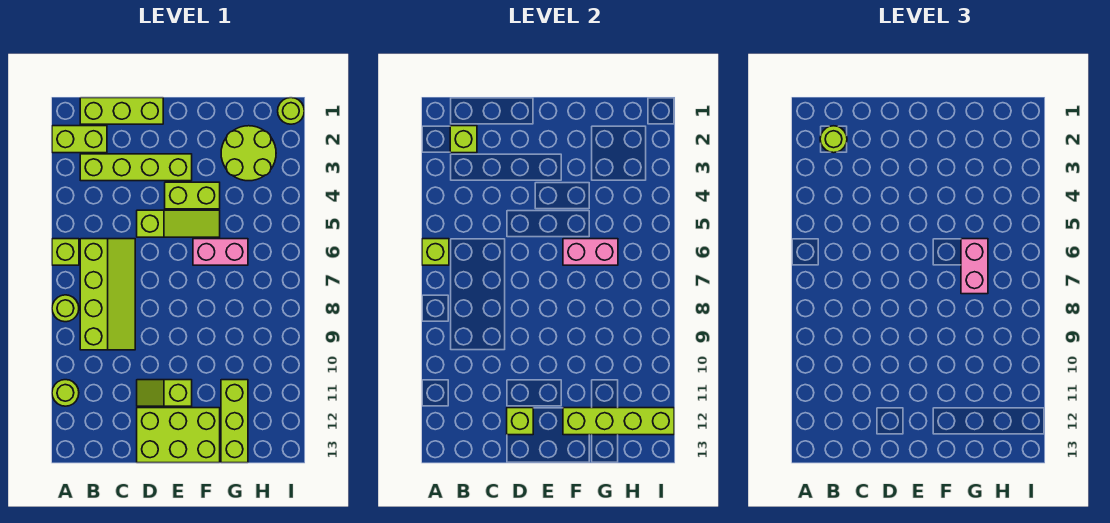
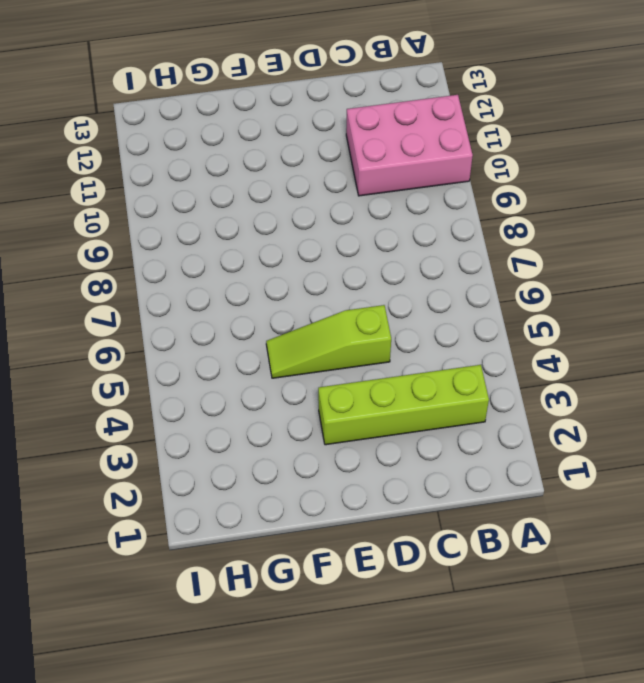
pink brick A10:C11 level 1 -> lime round brick A11 level 1
none -> lime brick A2:B2 level 1
none -> lime brick A6 level 1
none -> lime round brick A8 level 1

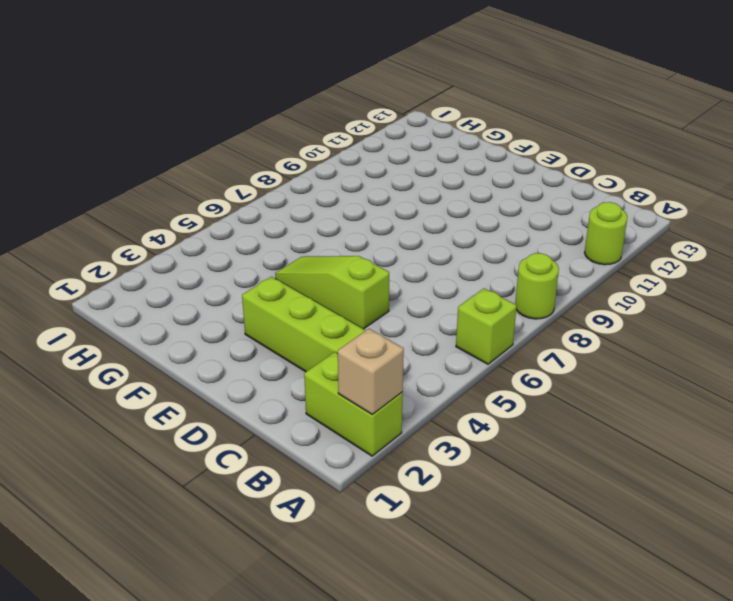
tan brick A2 level 2 -> none
none -> lime brick B1:D1 level 1
none -> lime slope B6:C9 level 1 top B
none -> lime slope D11:E11 level 1 top E

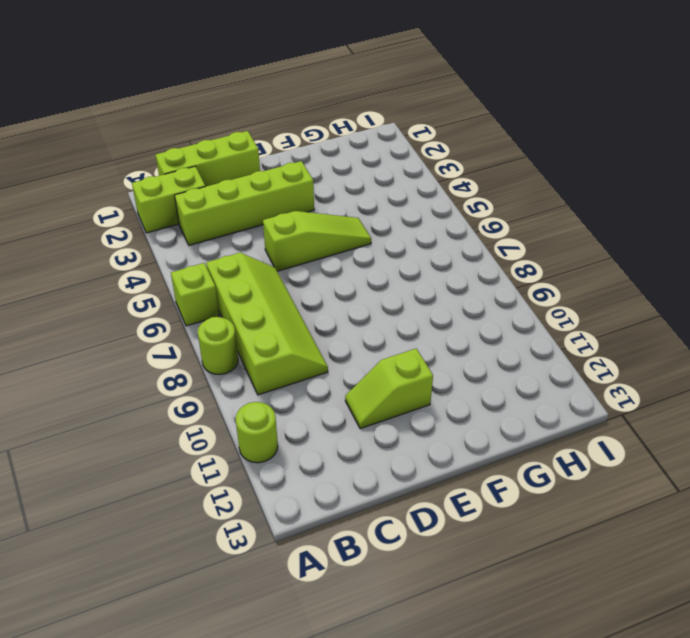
none -> lime brick D12:F13 level 1
none -> lime brick E4:F4 level 1
none -> pink brick F6:G6 level 1

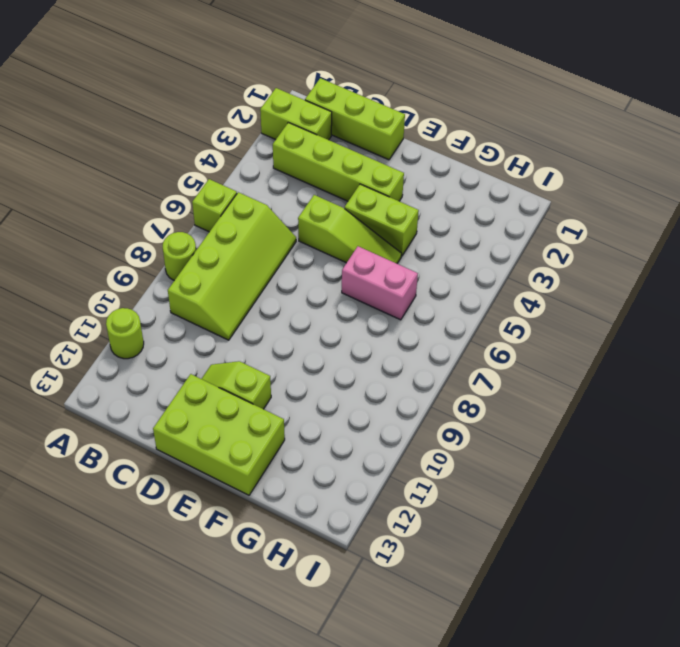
none -> lime round brick G2:H3 level 1
none -> lime brick G11:G13 level 1
none -> lime round brick I1 level 1

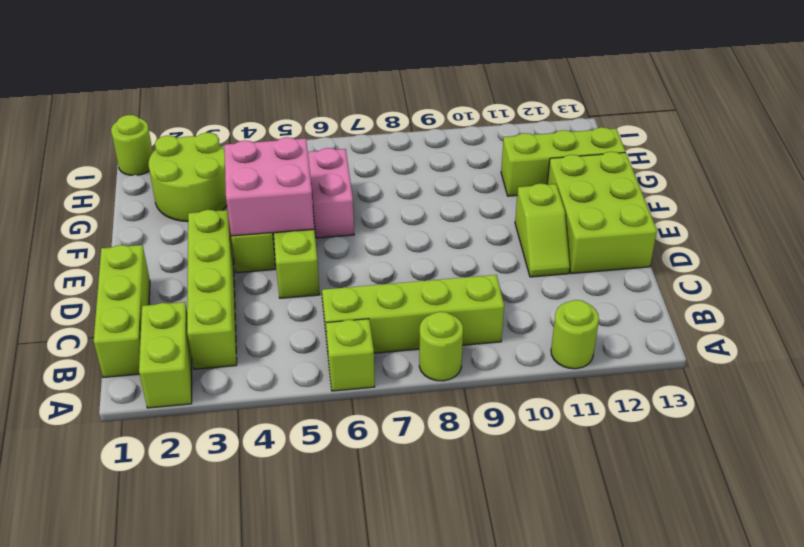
pink brick E4:F5 level 2 -> none
none -> lime brick A6 level 2
none -> lime brick B2 level 2
none -> lime brick D12 level 2

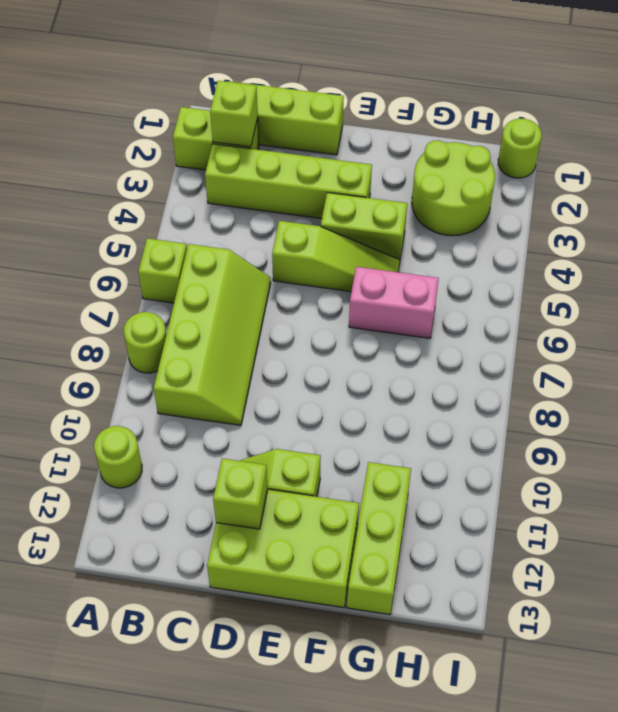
none -> lime brick A6 level 2
none -> pink brick F6:G6 level 2
none -> lime brick F12:I12 level 2

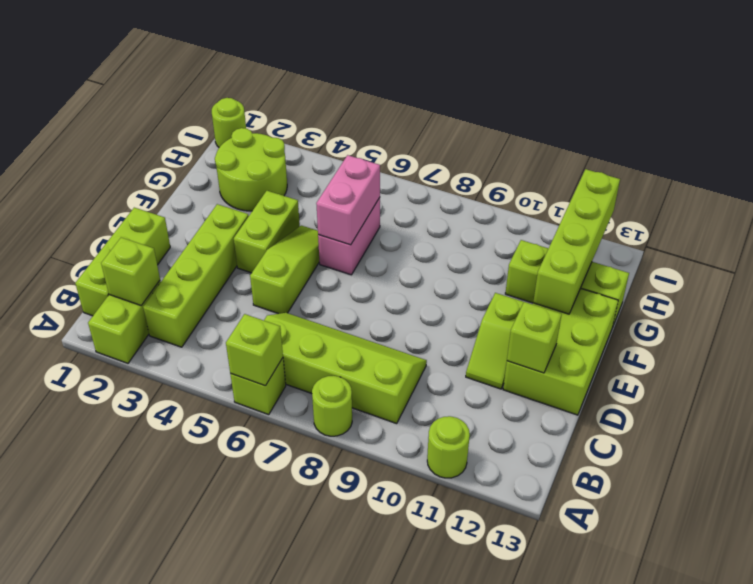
none -> lime round brick B2 level 3
none -> pink brick G6:G7 level 3

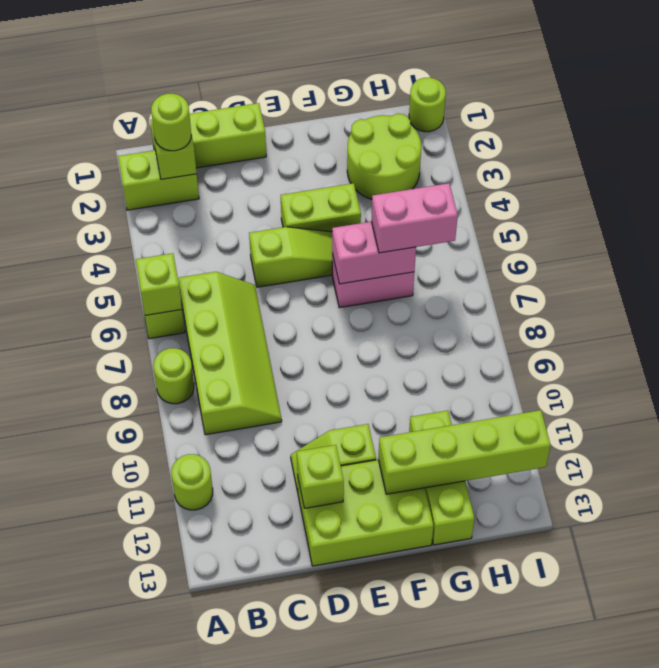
pink brick G6:H6 level 3 -> pink brick G6:G7 level 3
none -> lime brick B3:E3 level 1

